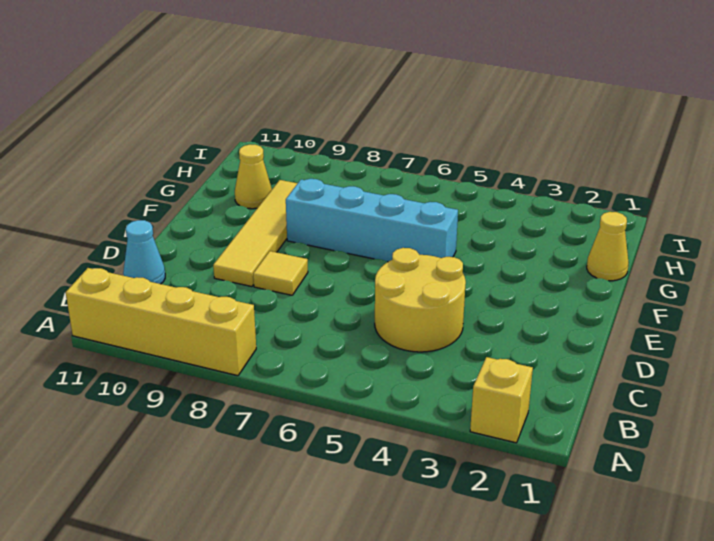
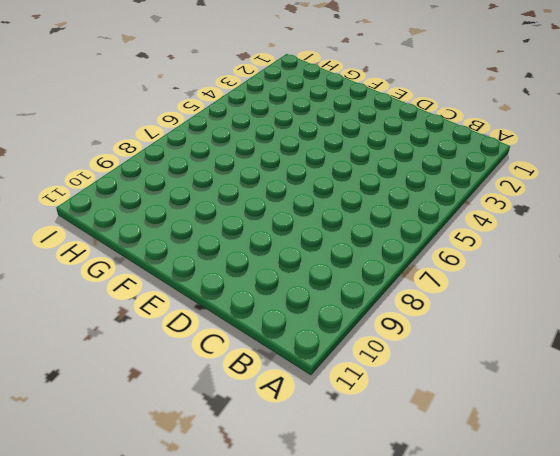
none -> yellow brick A2 level 1
none -> yellow brick A8:A11 level 1

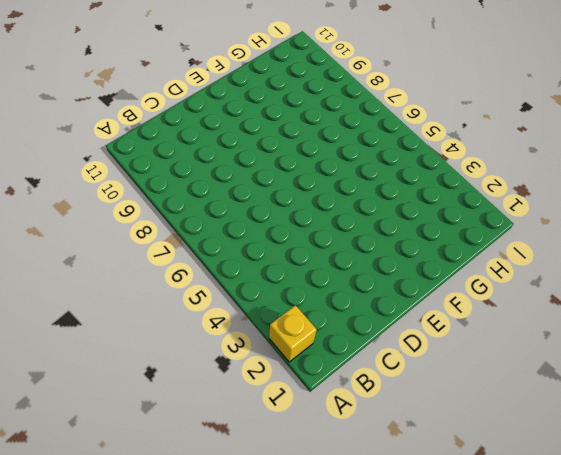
none -> yellow brick A8:A11 level 1
none -> yellow round brick C4:D5 level 1

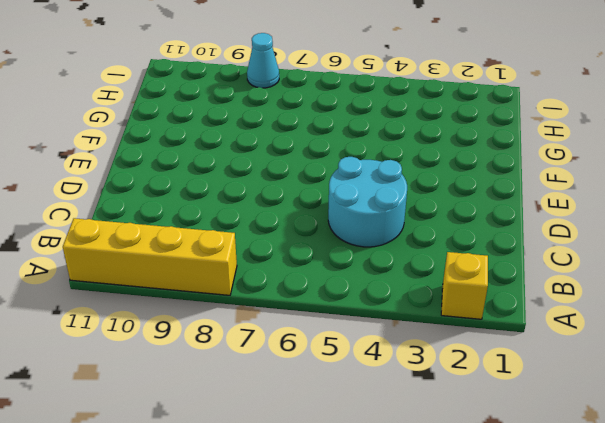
cyan round brick C4:D5 level 1 -> yellow round brick C4:D5 level 1
cyan cone I8 level 1 -> cyan cone C11 level 1
none -> yellow tile D8 level 1
none -> yellow tile D9:G9 level 1

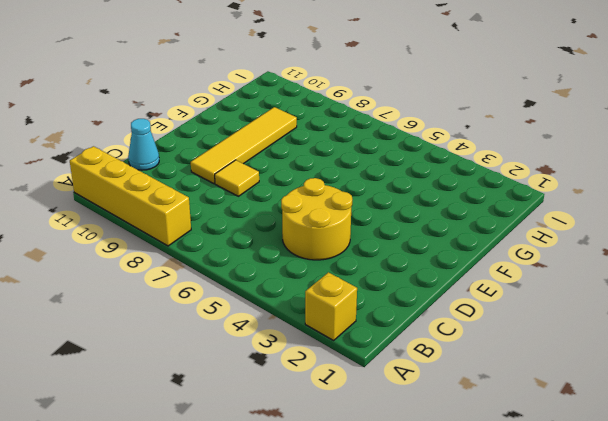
none -> cyan brick F5:F8 level 1
none -> yellow cone G1 level 1

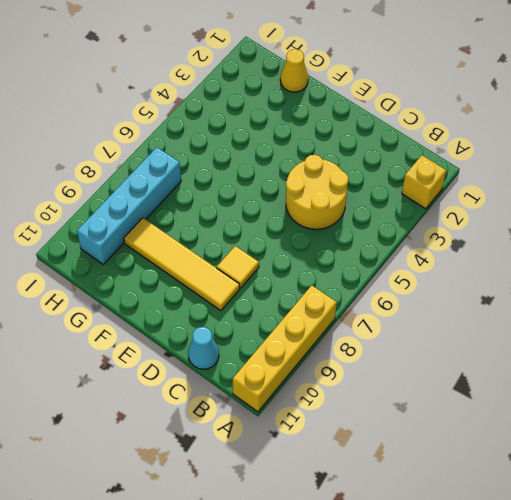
cyan brick H7:H10 level 1 -> cyan brick F5:F8 level 1
none -> yellow cone G10 level 1

